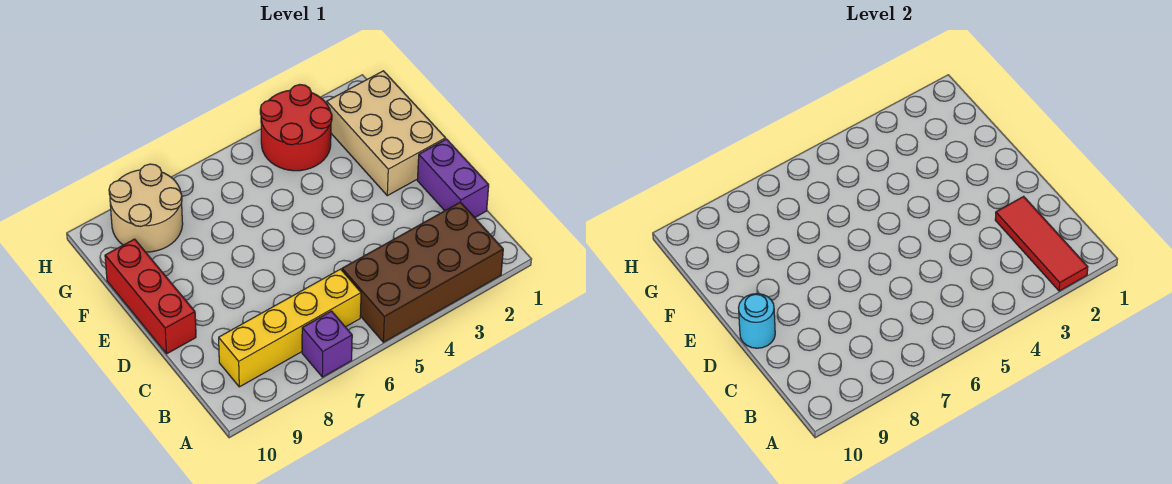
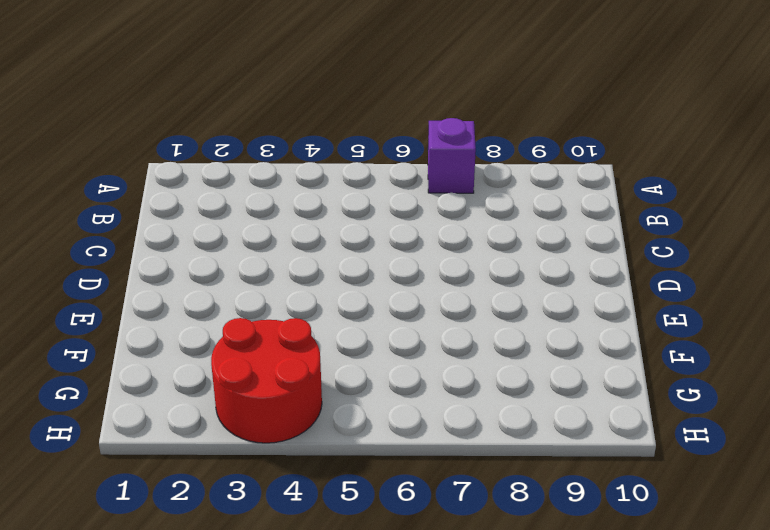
none -> brown brick A2:B5 level 1
none -> yellow brick B6:B9 level 1

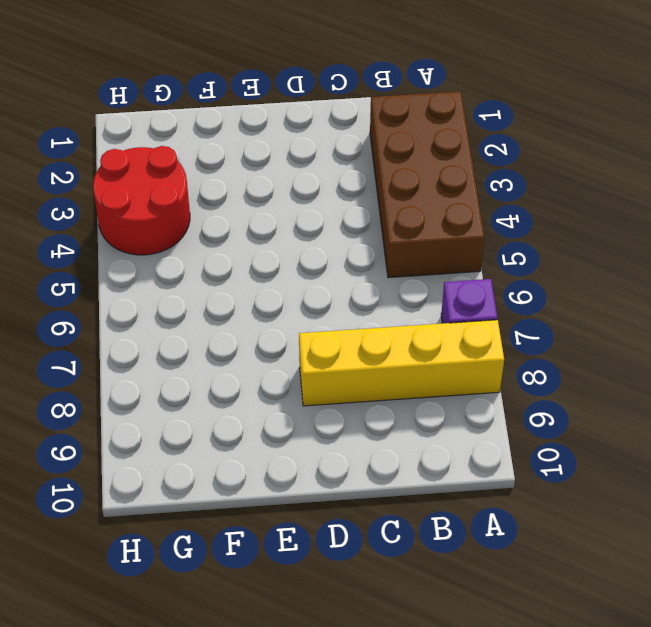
yellow brick A8:D8 level 1 -> yellow brick B6:B9 level 1
none -> purple brick C1:D1 level 1
none -> red brick D10:F10 level 1

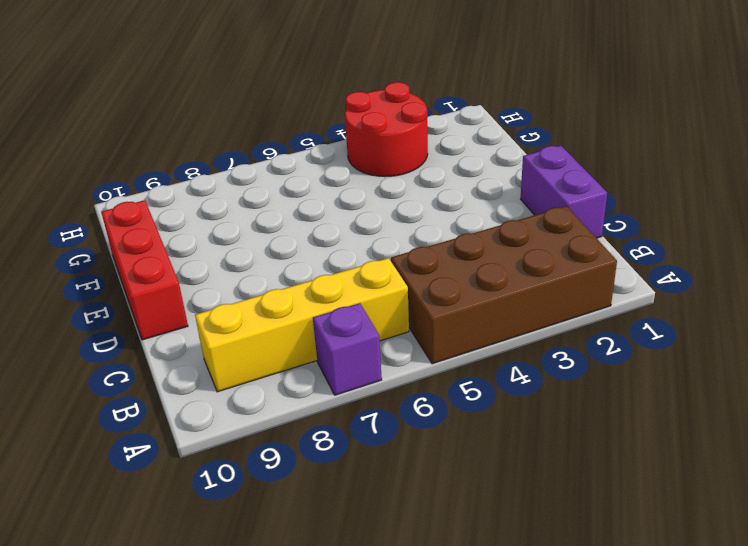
none -> tan brick E1:G2 level 1
none -> tan round brick G8:H9 level 1

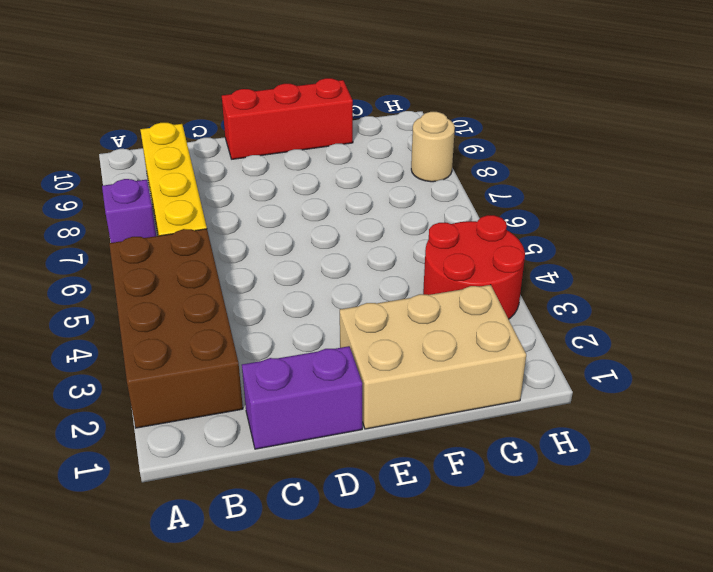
tan round brick H8 level 1 -> tan round brick G8:H9 level 1
none -> red tile A2:C2 level 2
none -> cyan round brick D10 level 2

